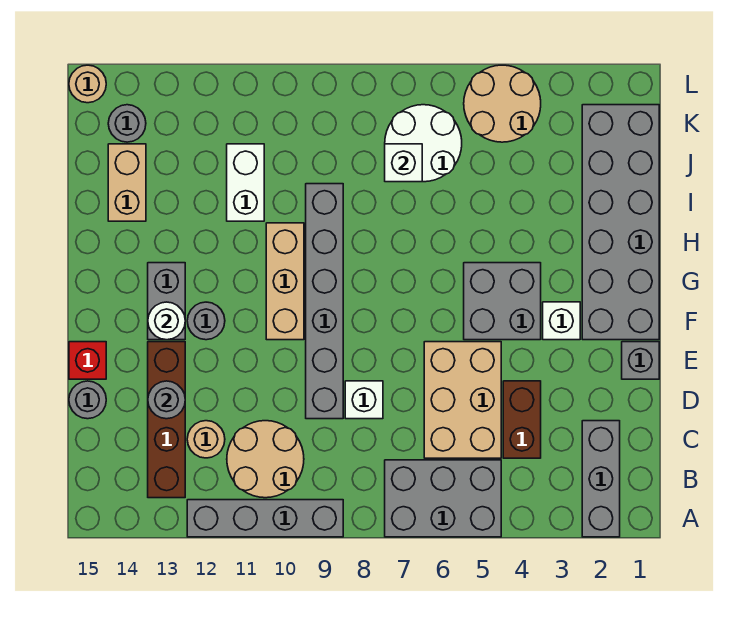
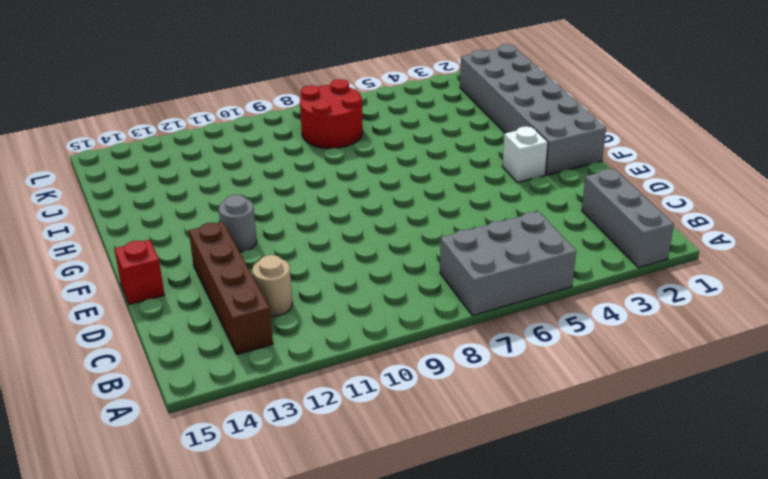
red round brick J7:K8 level 1 -> white round brick J6:K7 level 1
none -> grey brick A9:A12 level 1
none -> tan round brick B10:C11 level 1
none -> brown brick C4:D4 level 1

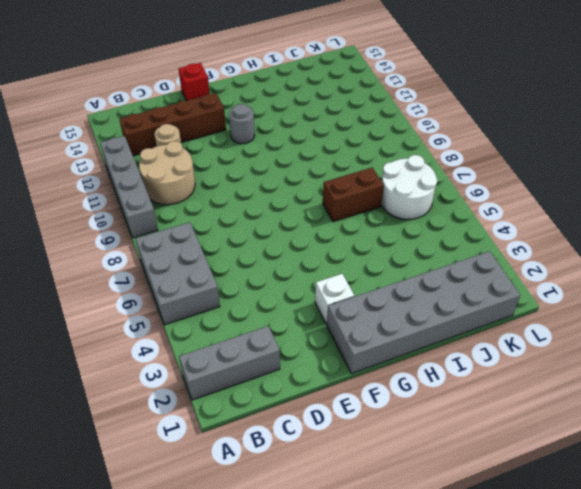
brown brick H7:I7 level 1 -> brown brick C4:D4 level 1
none -> tan brick C5:E6 level 1
none -> white brick D8 level 1
none -> grey brick D9:I9 level 1

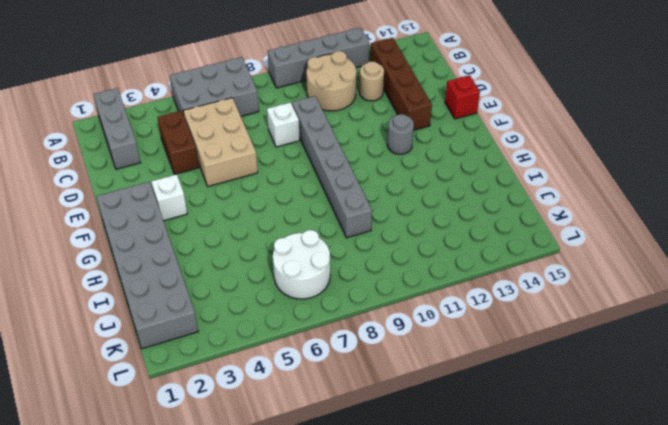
none -> grey round brick D15 level 1
none -> grey brick E1 level 1
none -> grey brick F4:G5 level 1

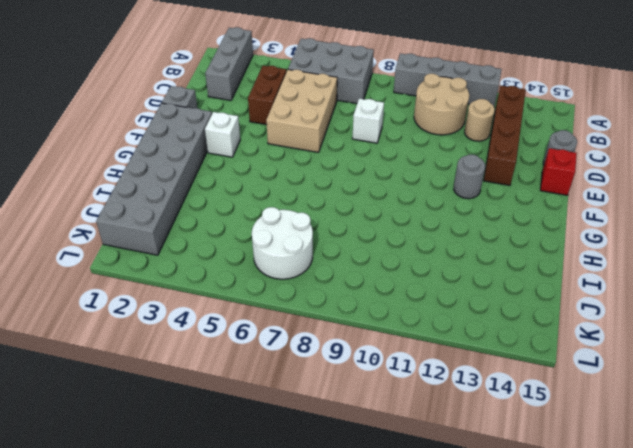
none -> grey brick D9:I9 level 1
none -> grey brick F4:G5 level 1
none -> tan brick F10:H10 level 1

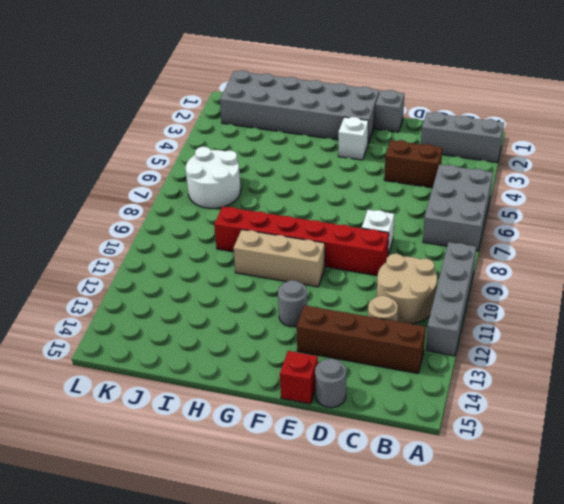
red brick D9:I9 level 1 -> grey brick D9:I9 level 1
none -> tan brick C5:E6 level 1
none -> grey brick F4:G5 level 1
none -> grey brick F13:G13 level 1

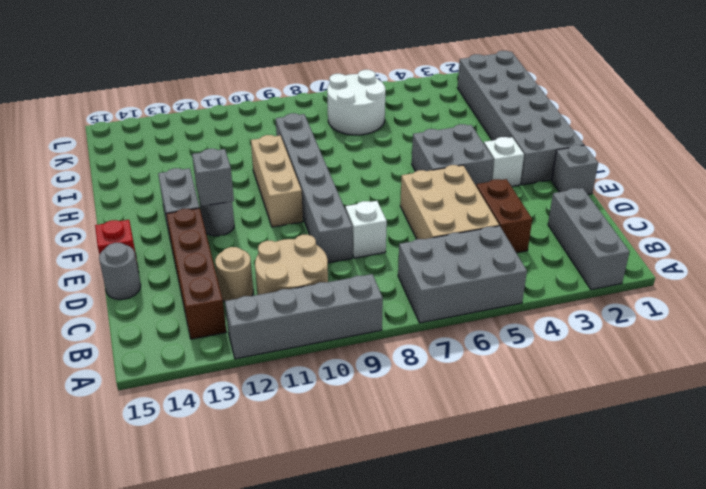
grey brick F12 level 2 -> none
none -> white brick I11:J11 level 1
none -> tan brick I14:J14 level 1
none -> tan round brick K4:L5 level 1

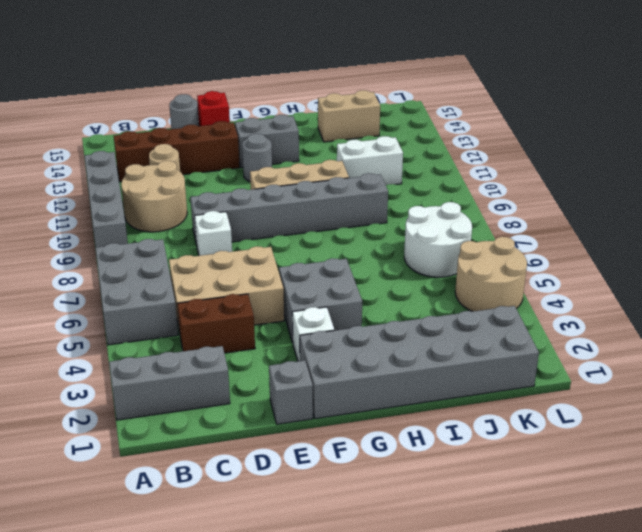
none -> grey round brick K14 level 1
none -> tan round brick L15 level 1
none -> grey round brick D13 level 2

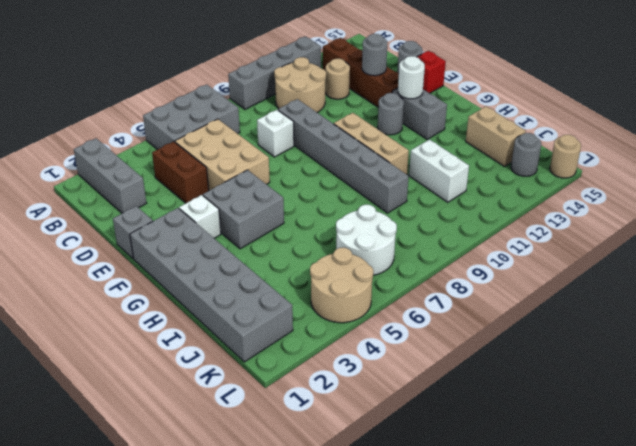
none -> white brick J7 level 2

